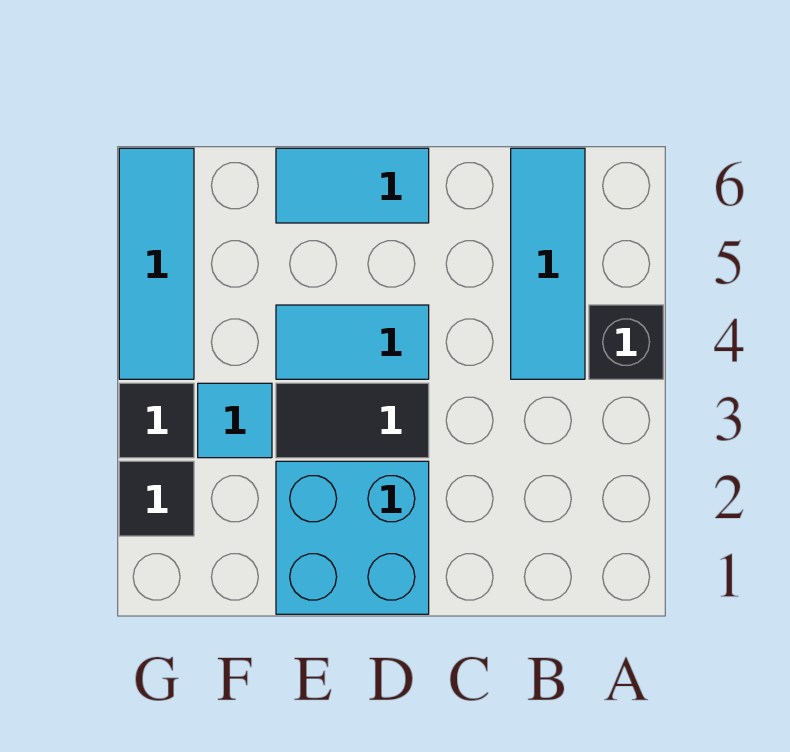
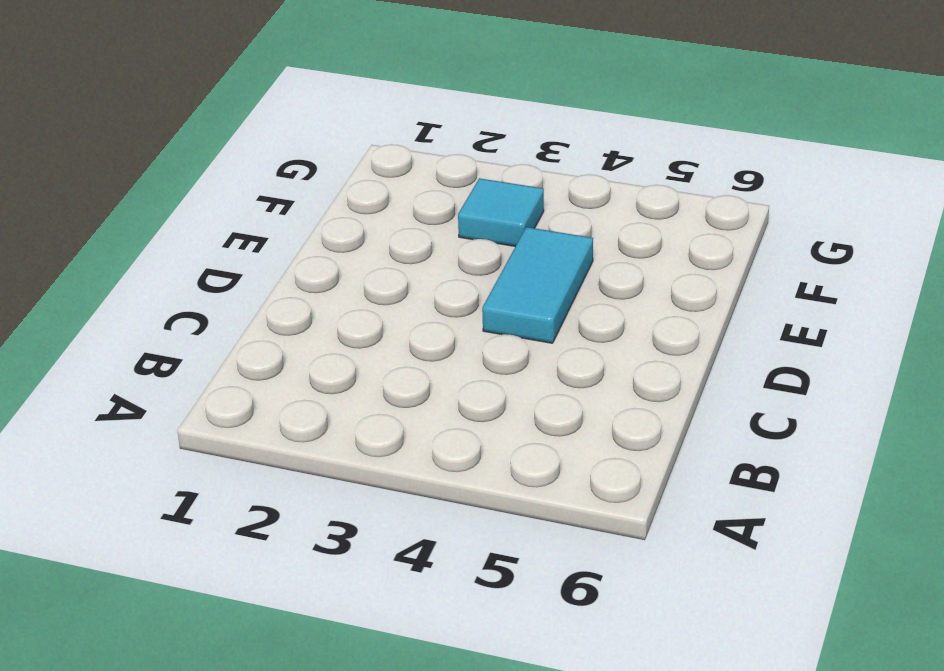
none -> black brick A4 level 1
none -> cyan tile B4:B6 level 1

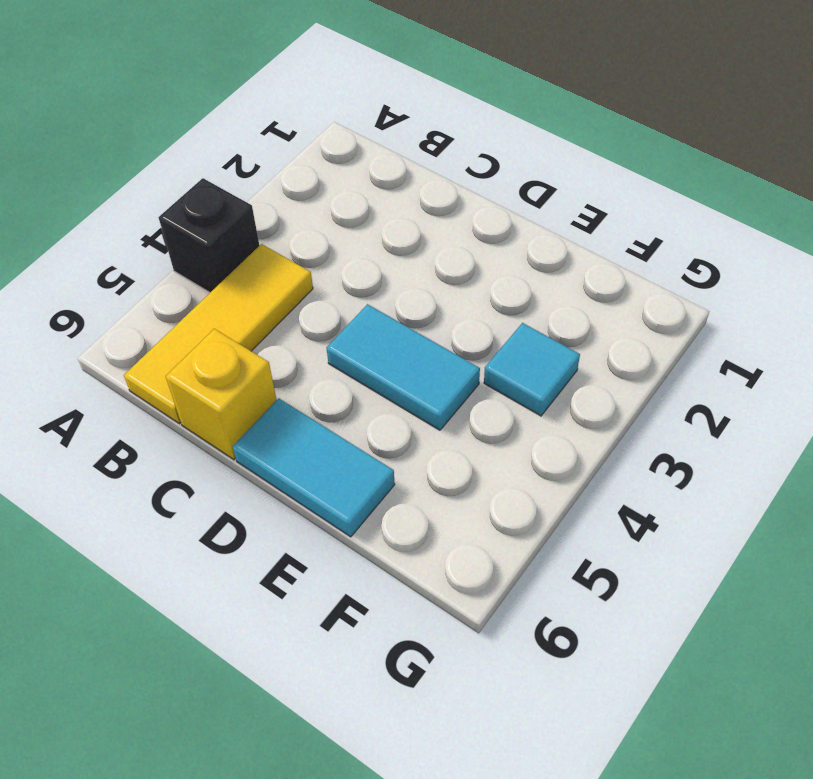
yellow tile B4:B6 level 1 -> cyan tile B4:B6 level 1
yellow brick C6 level 1 -> none
none -> cyan brick D1:E2 level 1
none -> black tile D3:E3 level 1

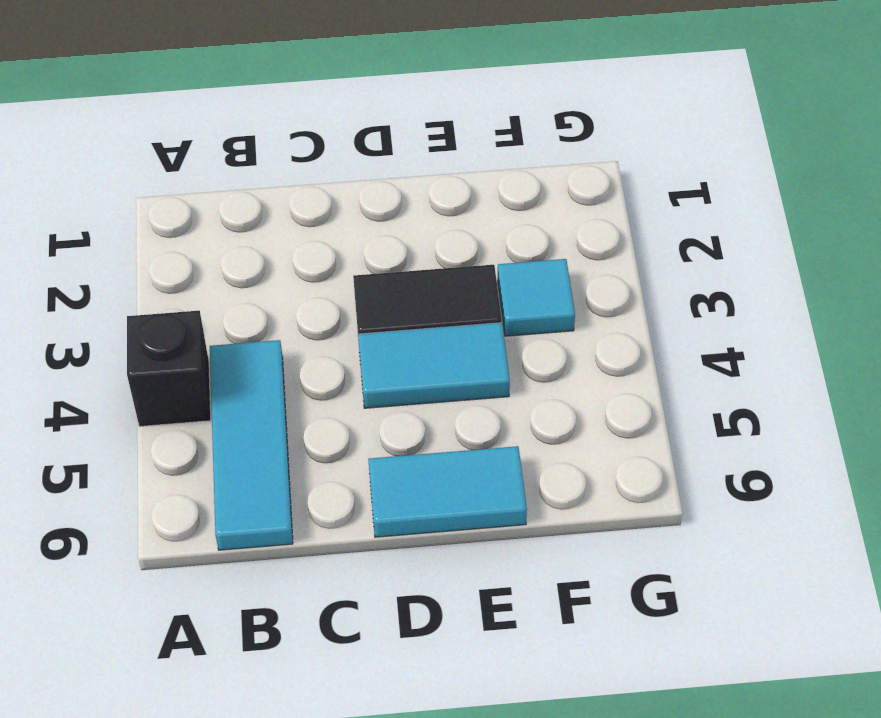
none -> cyan brick D1:E2 level 1
none -> black tile G2 level 1

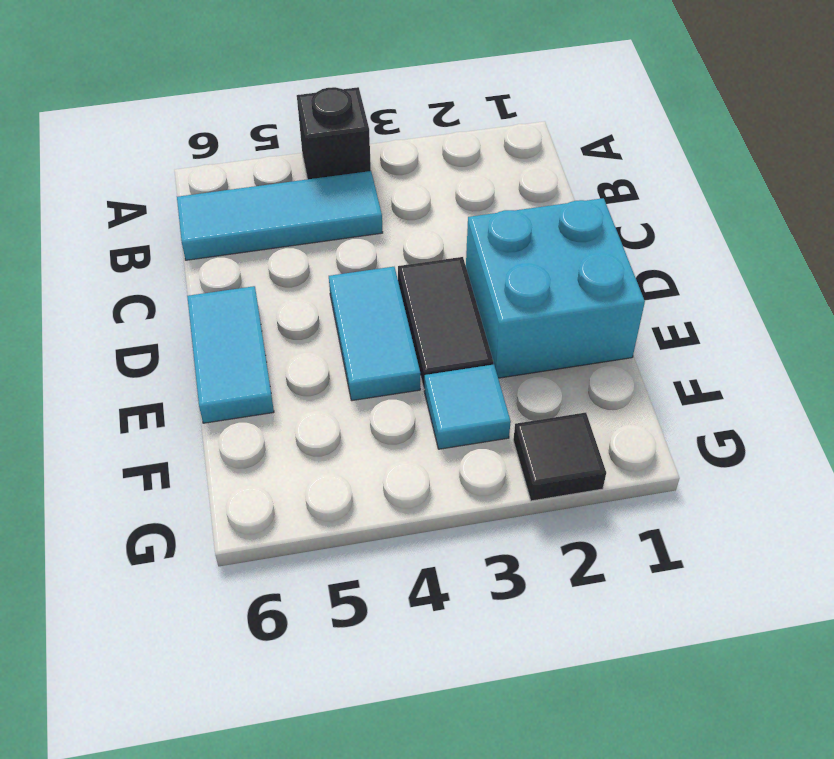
none -> black tile G3 level 1
none -> cyan tile G4:G6 level 1

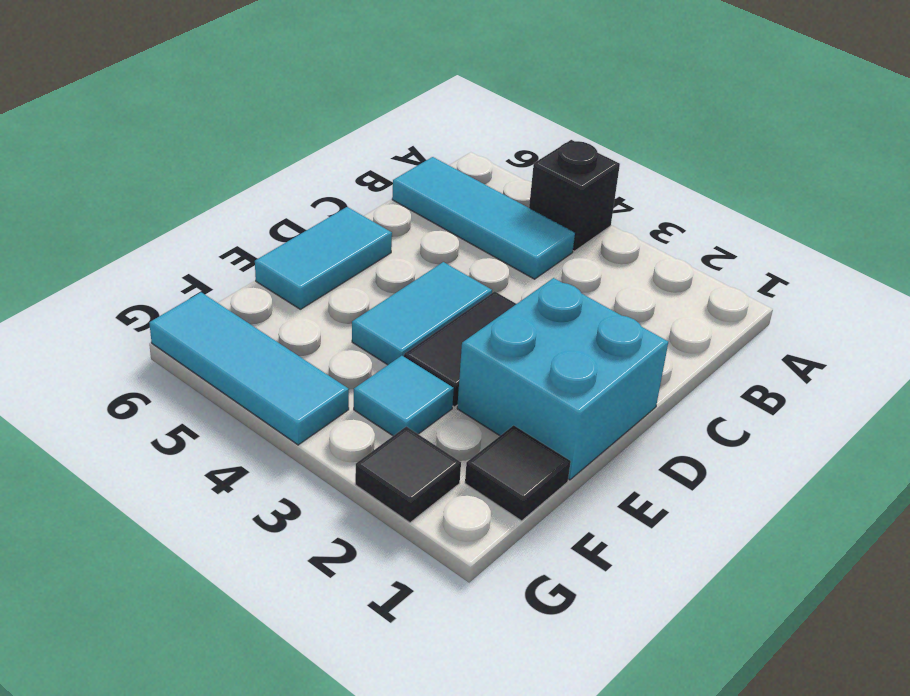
black tile F1 level 1 -> black tile G3 level 1

